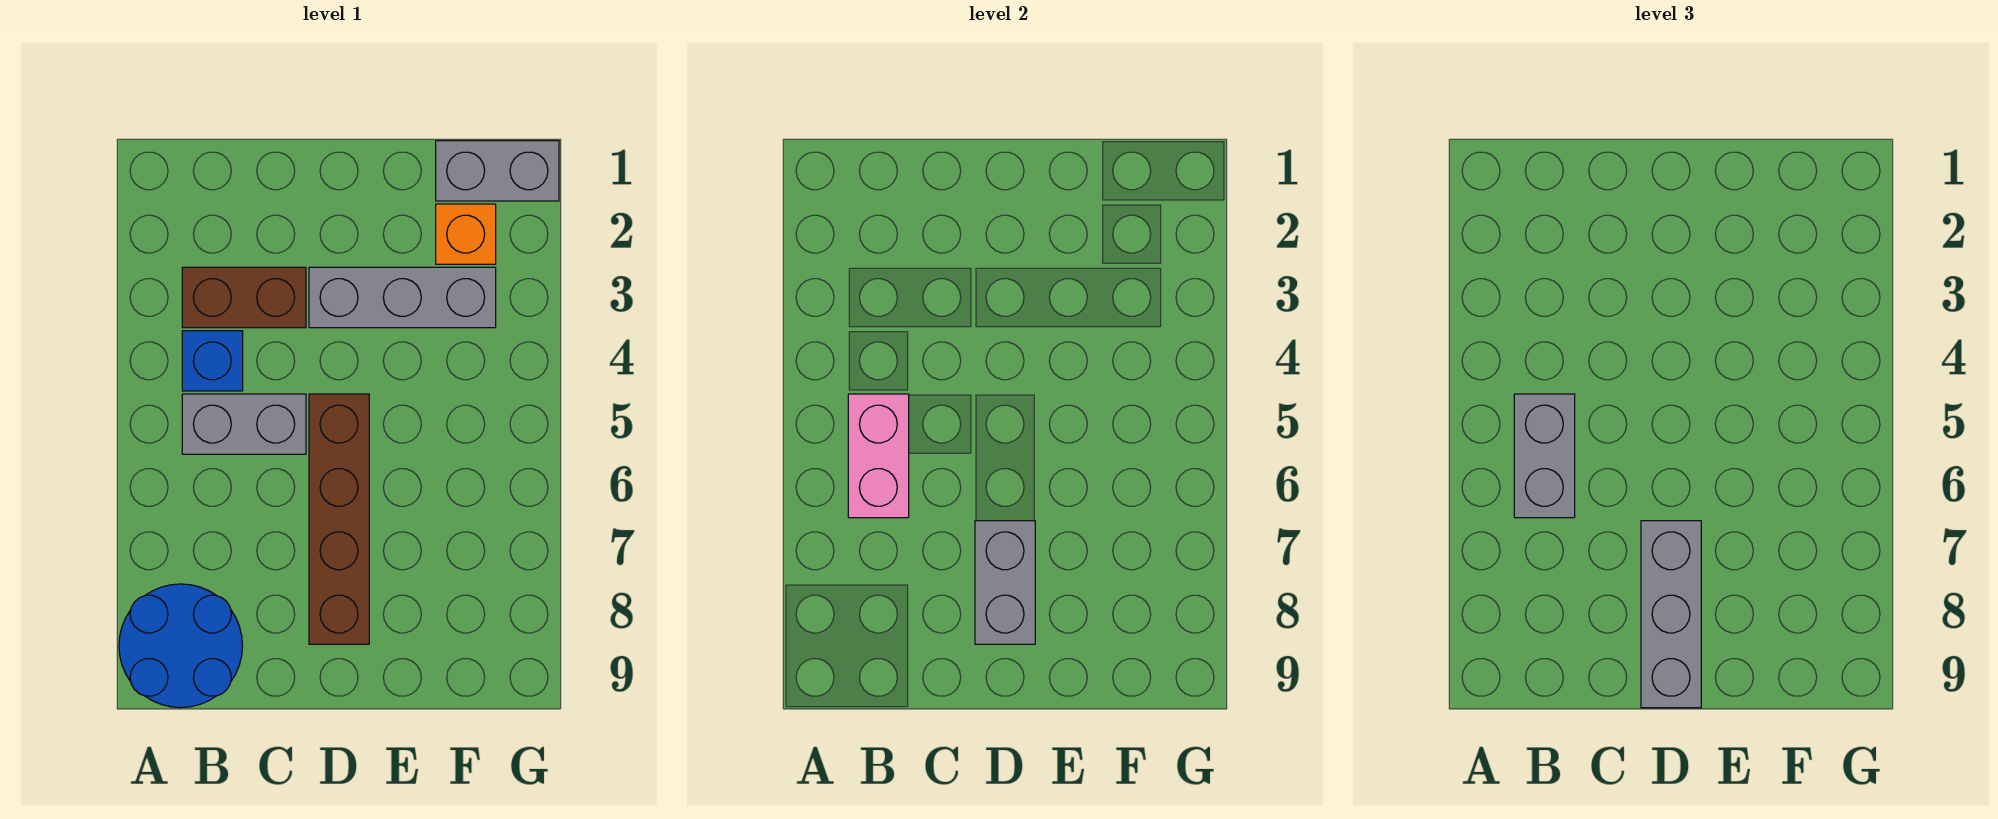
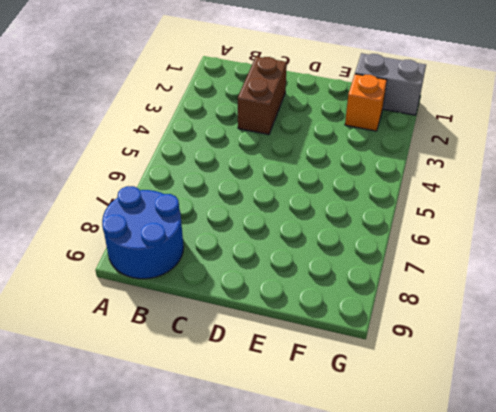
brown brick C2:C3 level 1 -> brown brick B3:C3 level 1
none -> blue brick B4 level 1
none -> grey brick B5:C5 level 1
none -> grey brick D3:F3 level 1

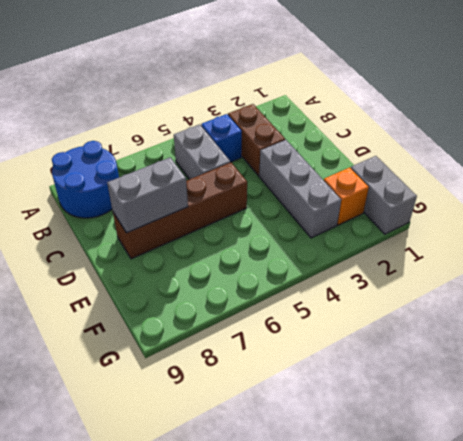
none -> pink brick B5:B6 level 2
none -> grey brick B5:B6 level 3
none -> grey brick D7:D9 level 3

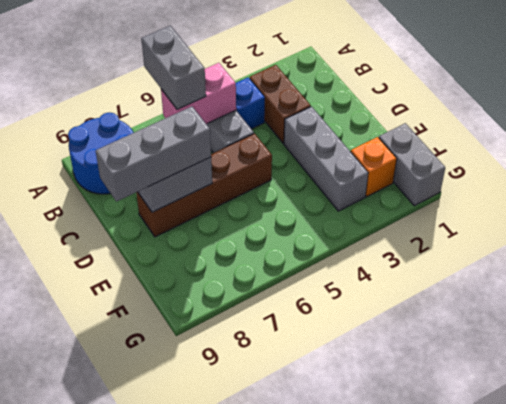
grey brick A6:B6 level 3 -> grey brick B5:B6 level 3

